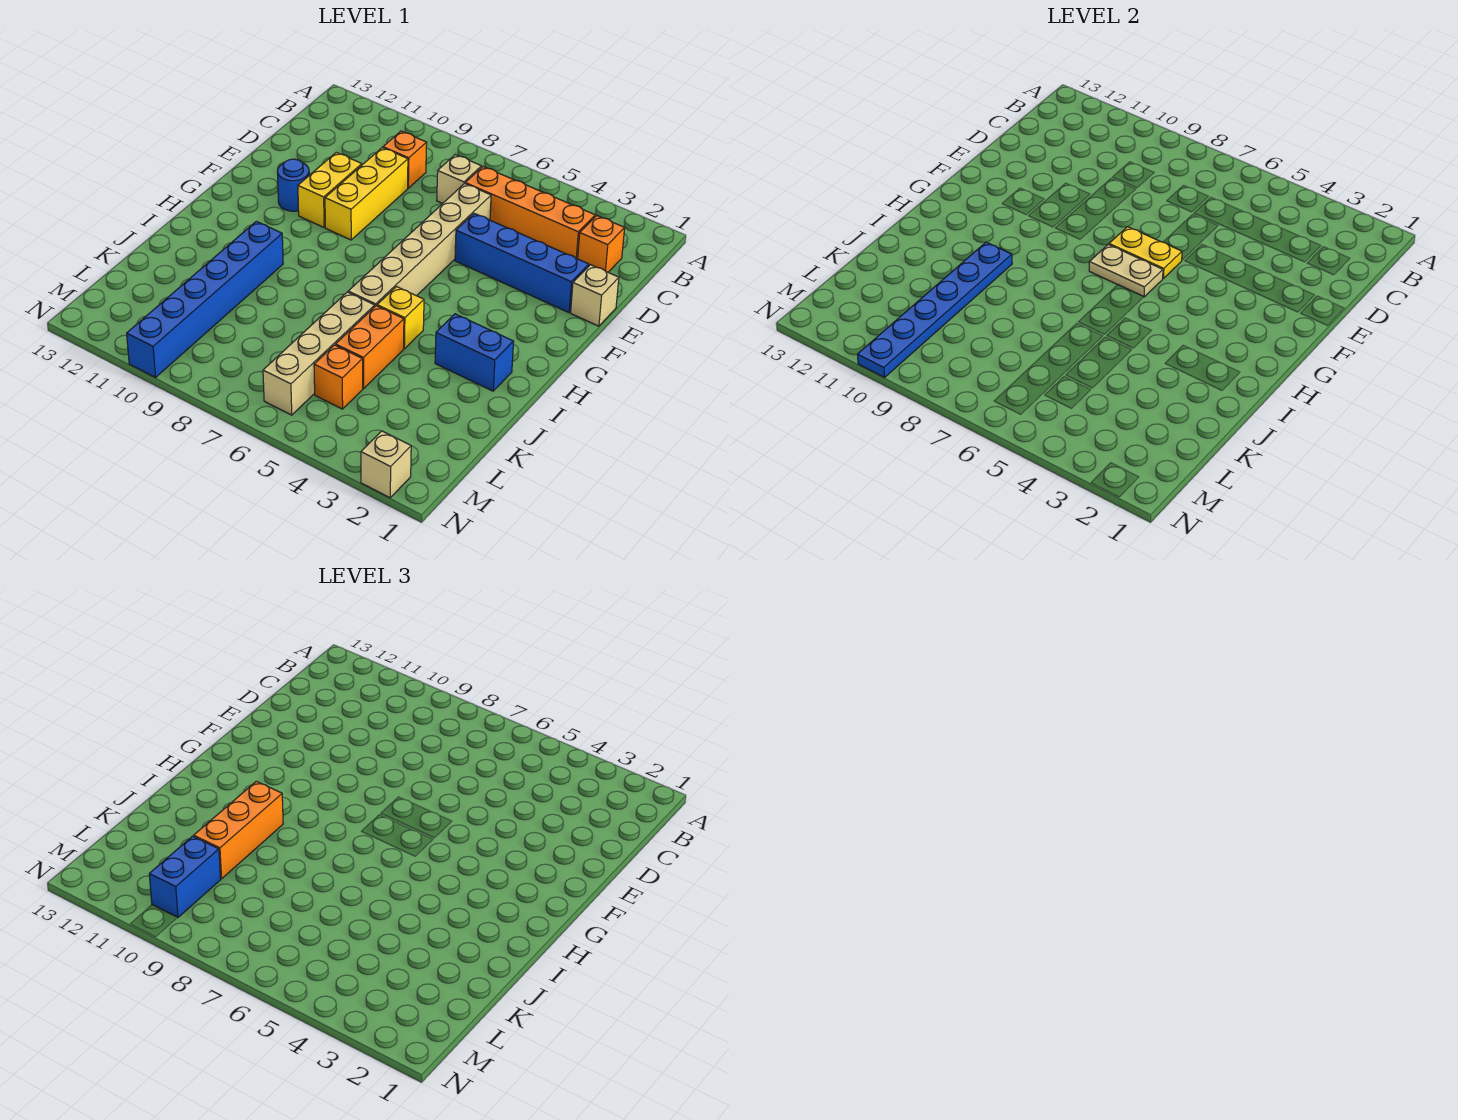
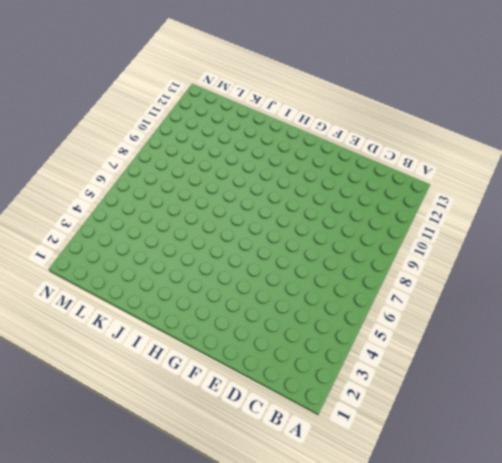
none -> orange brick C2 level 1
none -> orange brick C3:C6 level 1
none -> tan brick C7 level 1

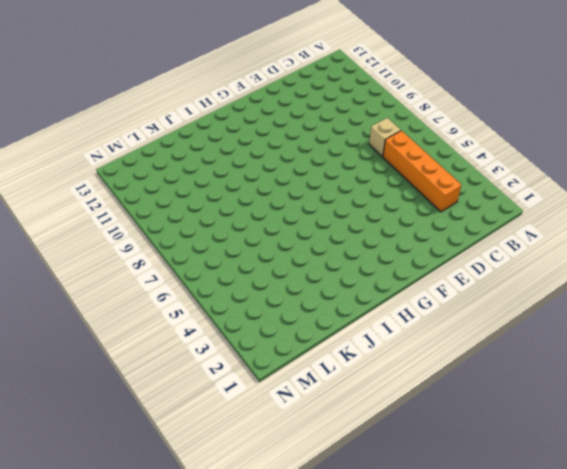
none -> orange brick C2 level 1
none -> orange brick C9 level 1
none -> tan brick D6:I6 level 1

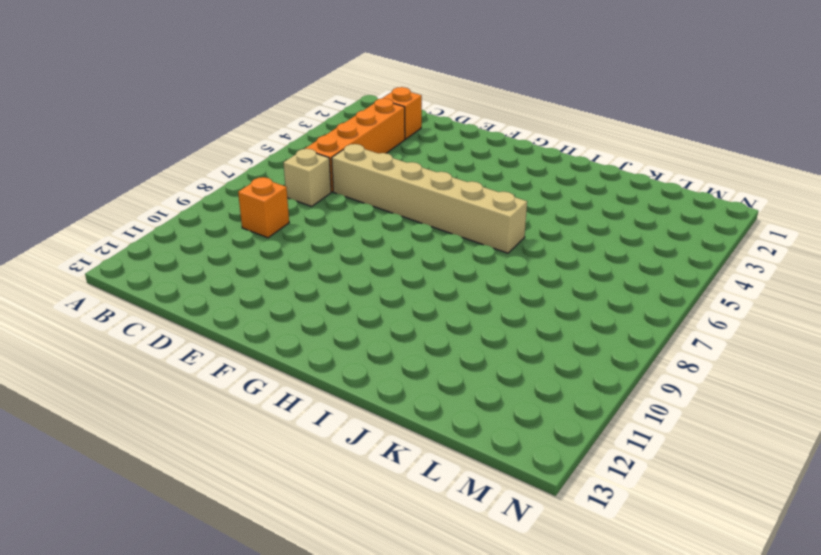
none -> yellow brick D9:F9 level 1
none -> tan brick E1 level 1
none -> blue brick E2:E5 level 1

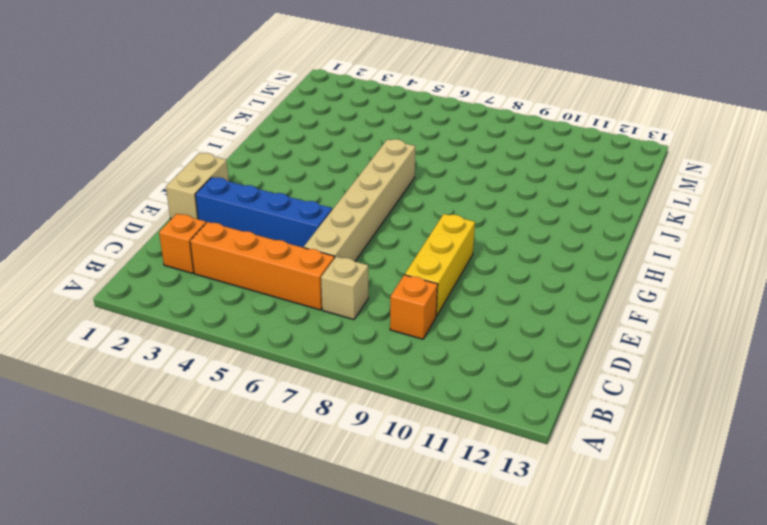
tan brick E1:F1 level 1 -> tan brick E1 level 1
none -> yellow brick E10:F10 level 1
none -> blue round brick F11 level 1
none -> blue brick I2:I3 level 1

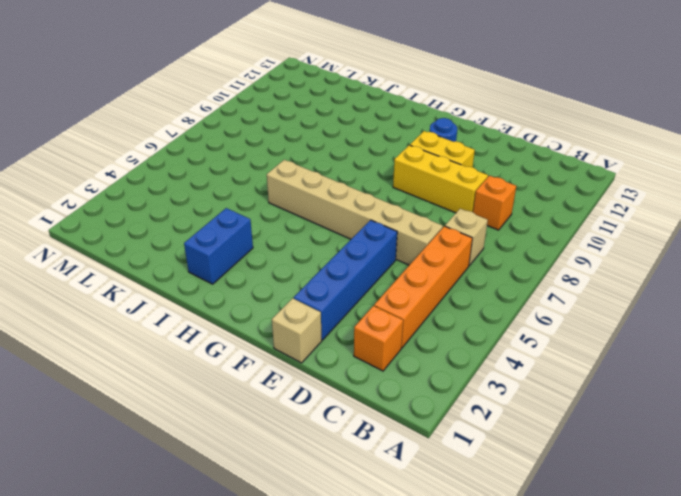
none -> yellow brick I5 level 1
none -> blue brick I10:N10 level 1
none -> orange brick J5:K5 level 1

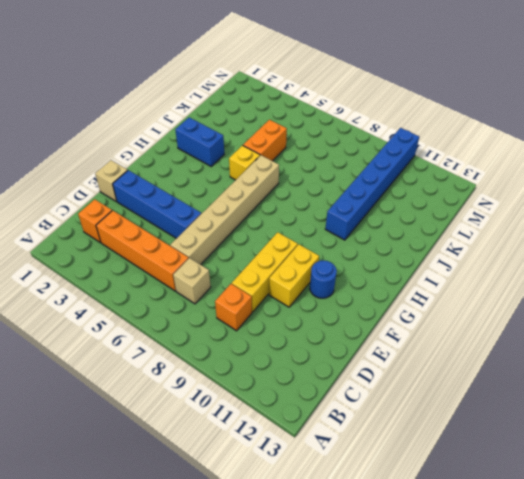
none -> tan brick J6:M6 level 1
none -> orange brick L5 level 1
none -> tan brick N2 level 1

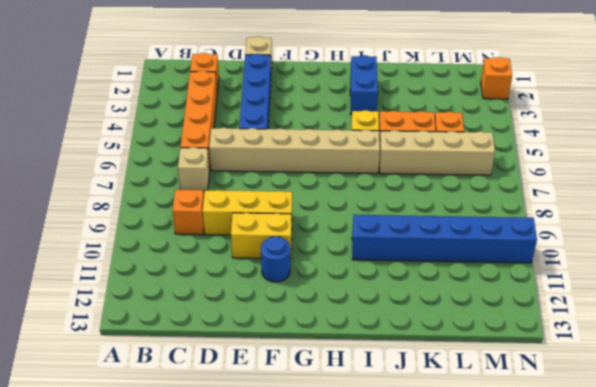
orange brick N2 level 1 -> tan brick N2 level 1
none -> yellow plate F6:F7 level 2
none -> tan plate G6:G7 level 2
none -> blue plate I10:N10 level 2

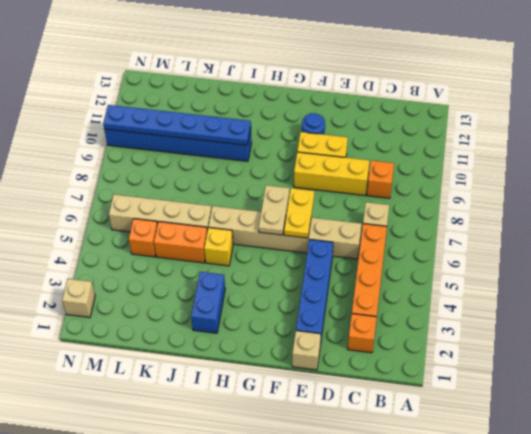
none -> orange brick I10:K10 level 3
none -> blue brick L10:M10 level 3

